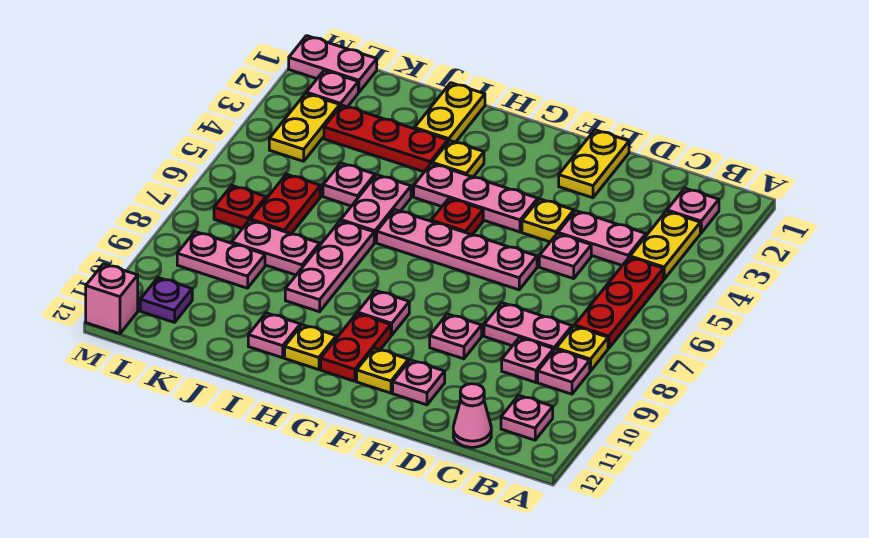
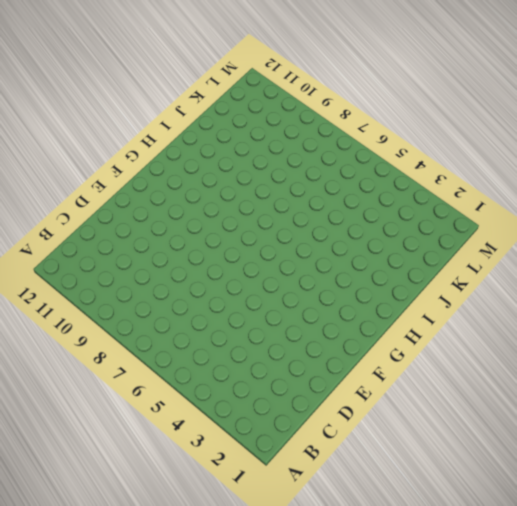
none -> pink plate B2 level 1
none -> yellow plate B3:B4 level 1
none -> red plate B5:B7 level 1
none -> yellow plate B8 level 1

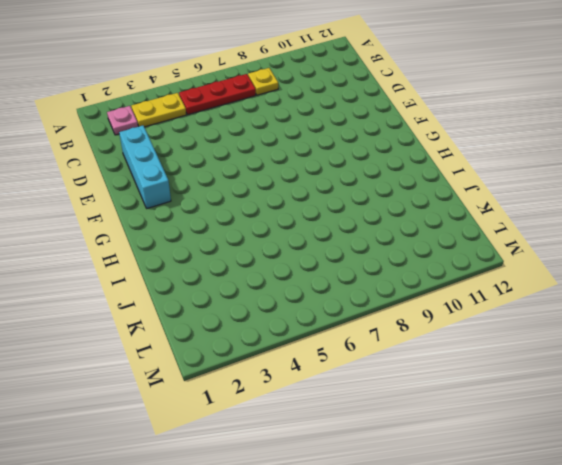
cyan brick D2:F2 level 1 -> yellow plate E1:E2 level 1
none -> pink plate B9 level 1
none -> pink plate B11 level 1
none -> pink plate C4:D4 level 1
none -> pink plate C8:D8 level 1

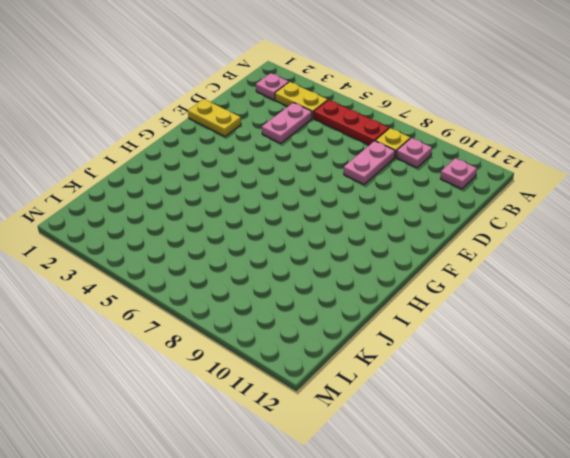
none -> pink plate C9 level 1
none -> pink cone C12 level 1
none -> pink plate D5 level 1
none -> yellow plate E4 level 1

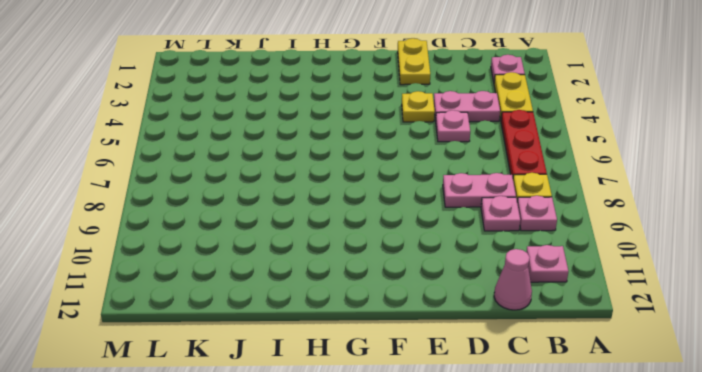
none -> pink plate E6:H6 level 1
none -> pink plate E9 level 1
none -> pink plate E11 level 1
none -> pink plate F4:H4 level 1

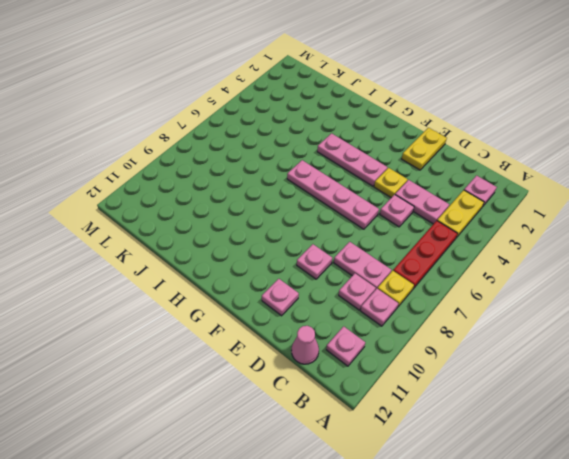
none -> yellow plate F11 level 1
none -> red plate G5 level 1
none -> pink plate G9 level 1
none -> red plate G10:G11 level 1

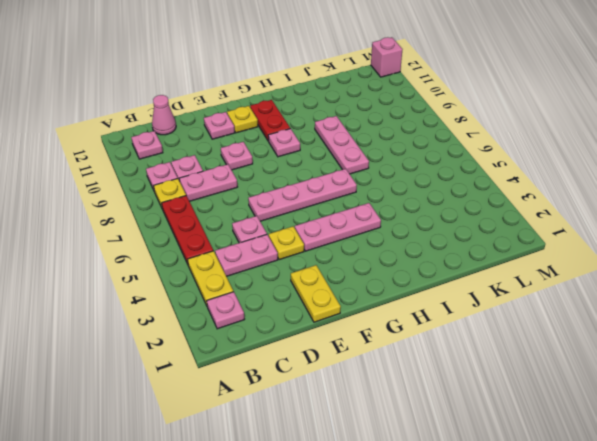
none -> red plate G5 level 1
none -> yellow plate H3 level 1
none -> yellow plate H11 level 1
none -> yellow plate I1:I2 level 1

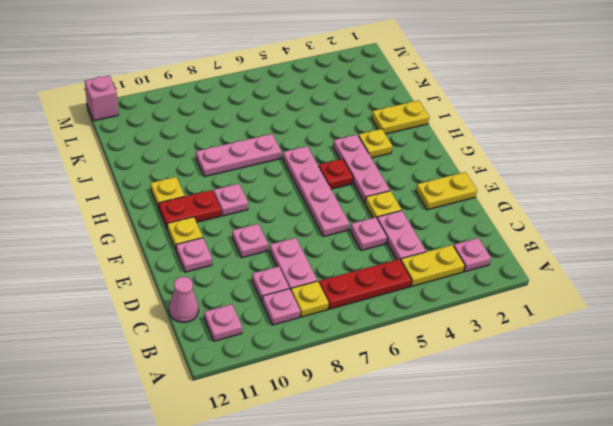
none -> red plate I3:K3 level 1
none -> pink plate I5:I6 level 1
none -> pink plate I11 level 1
none -> pink plate J5 level 1

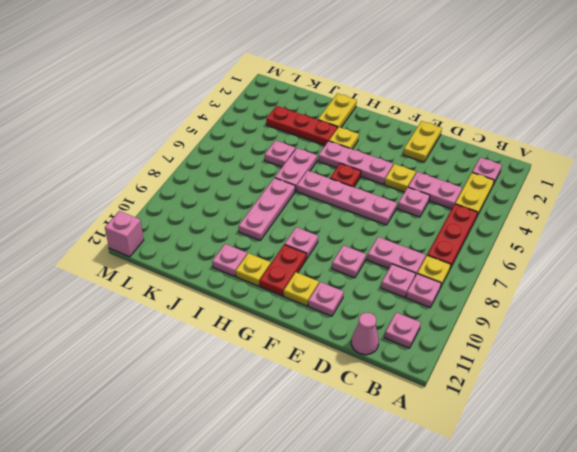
none -> pink plate J8:K8 level 1
none -> red plate K6:K7 level 1
none -> pink plate K9:L9 level 1
none -> pink plate L1:M1 level 1

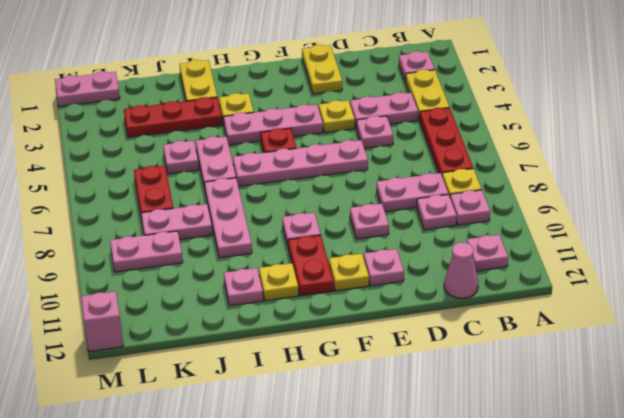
none -> pink plate L2 level 1
none -> yellow plate L3:L4 level 1
none -> red plate L7 level 1
none -> purple plate L11 level 1

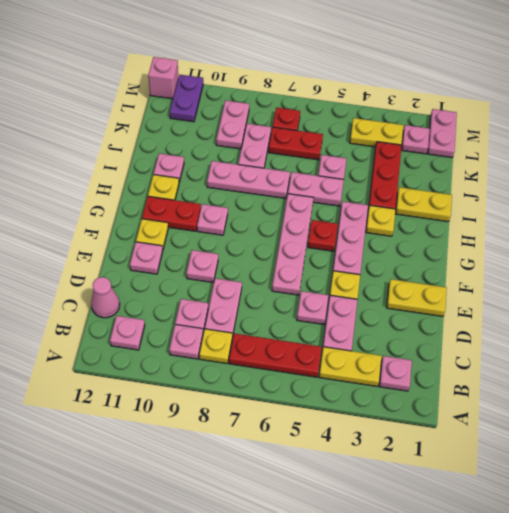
purple plate L11:M11 level 1 -> purple plate L11 level 1

